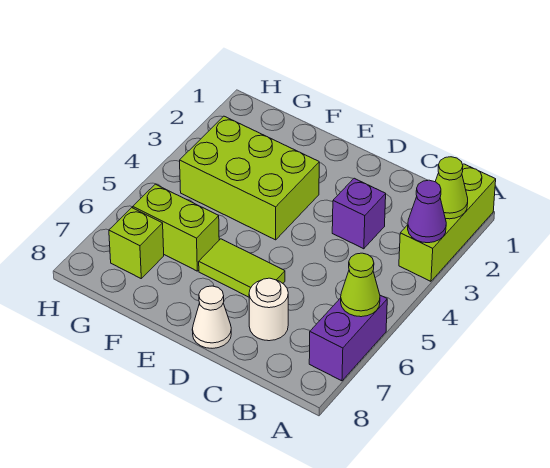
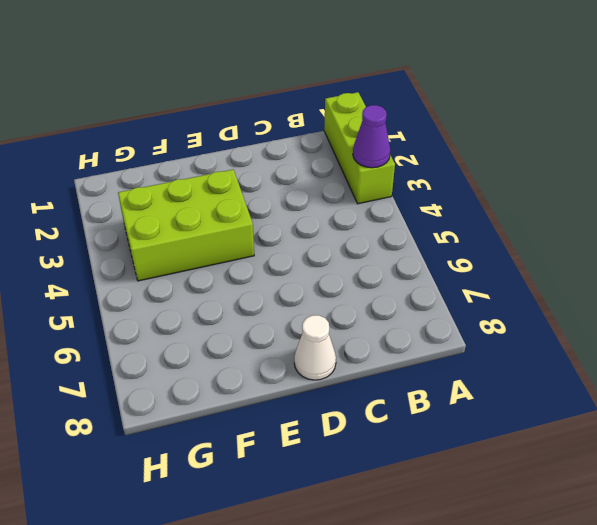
none -> purple brick A6:A7 level 1
none -> purple brick C3 level 1
none -> white round brick C7 level 1

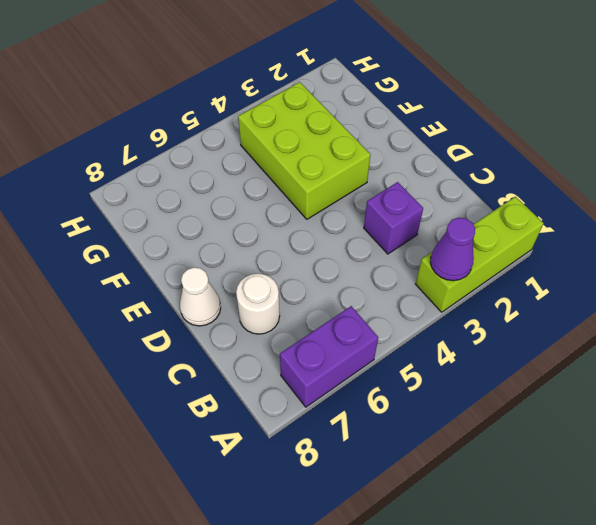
none -> lime tile D6:E6 level 1
none -> lime brick F6:G6 level 1
none -> lime brick G7 level 1

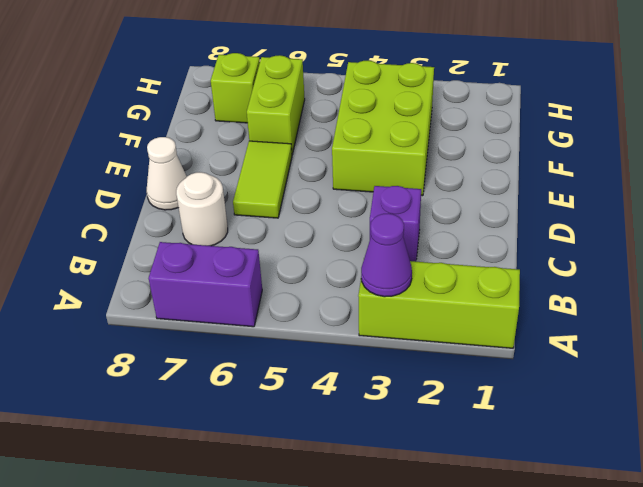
none -> lime cone A2 level 2
none -> lime cone A6 level 2

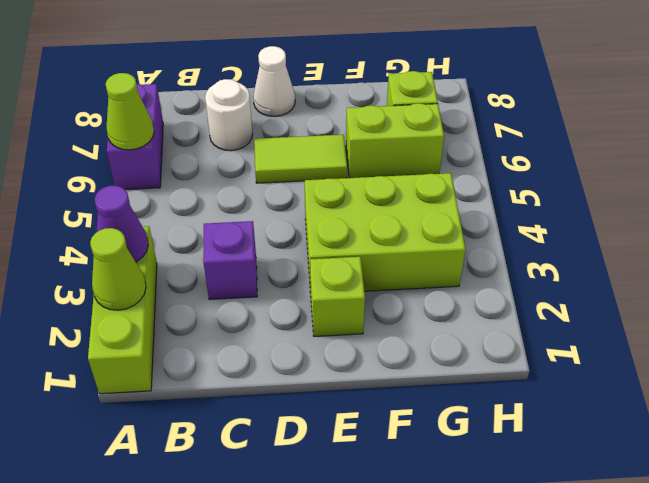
lime brick E2 level 1 -> none

